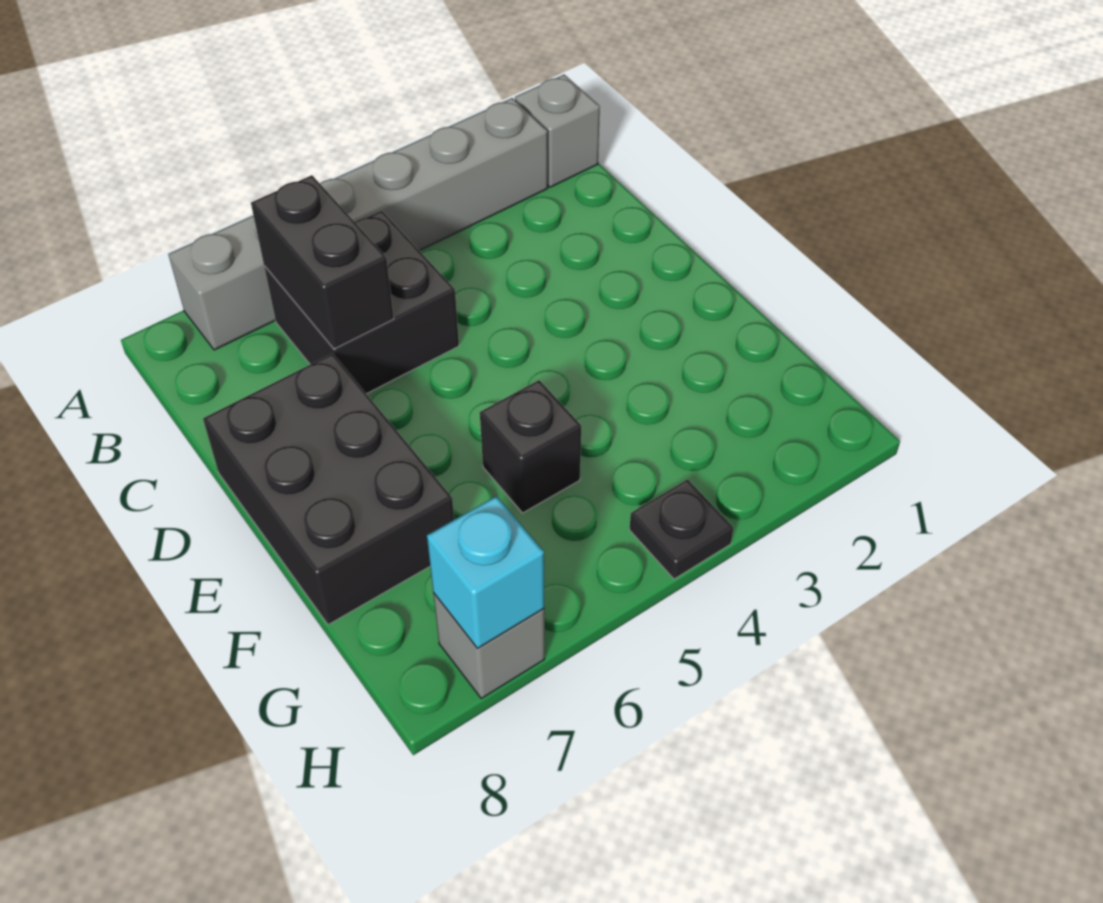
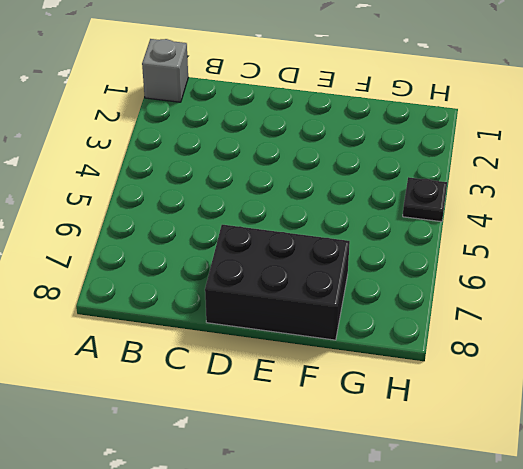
none -> grey brick A2:A7 level 1
none -> black brick B5:C6 level 1

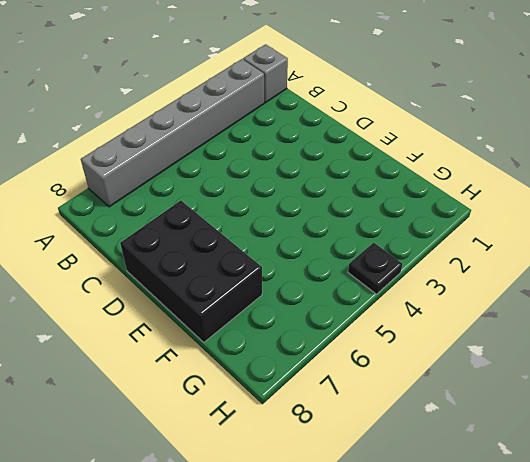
none -> black brick B5:C6 level 1
none -> black brick F5 level 1

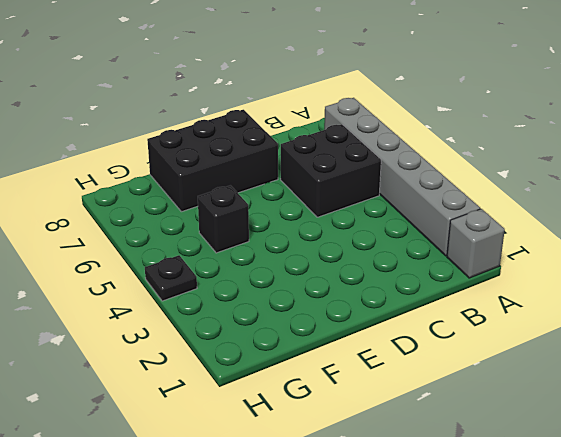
none -> grey brick H7 level 1
none -> black brick B6:C6 level 2

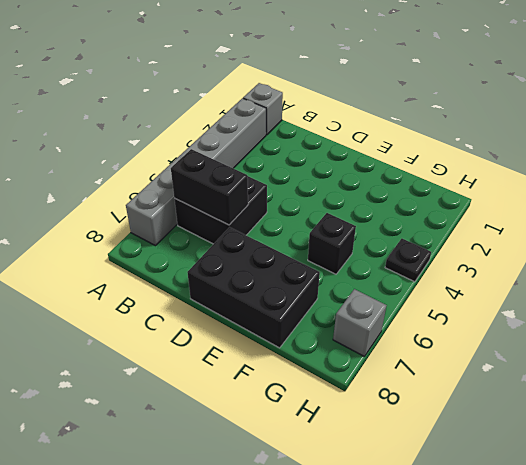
none -> cyan brick H7 level 2

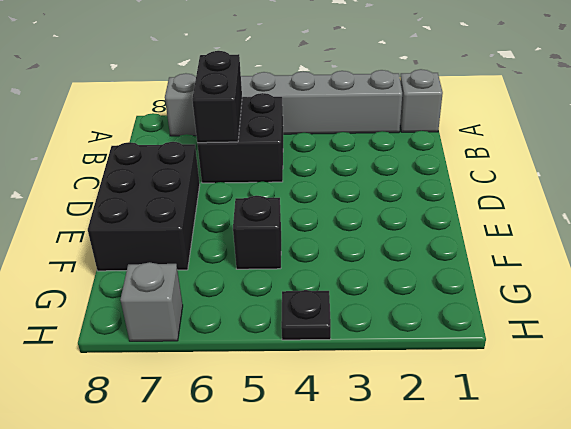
none -> cyan brick H7 level 2

